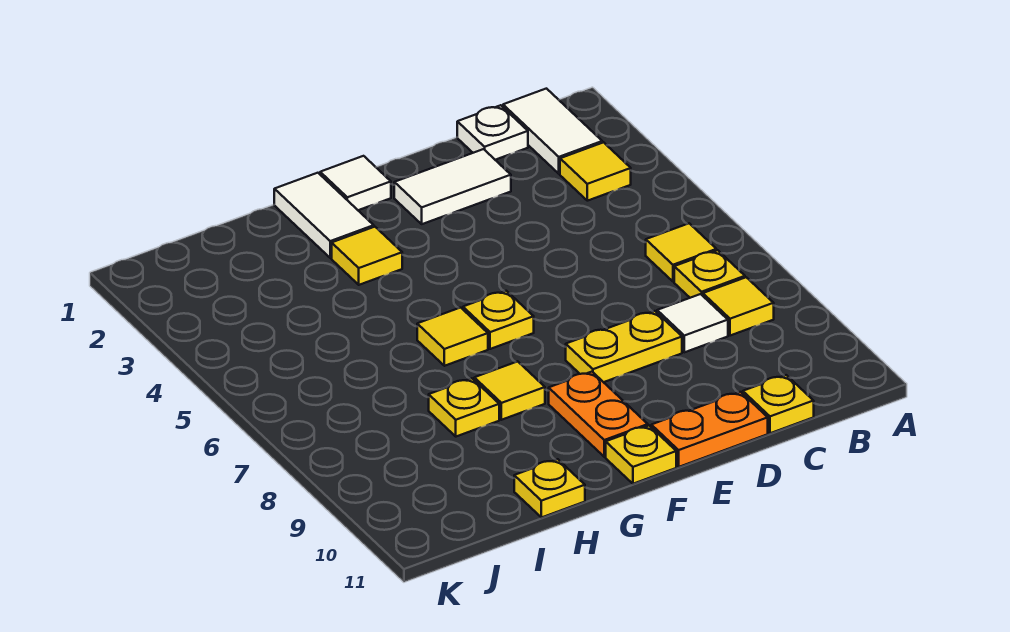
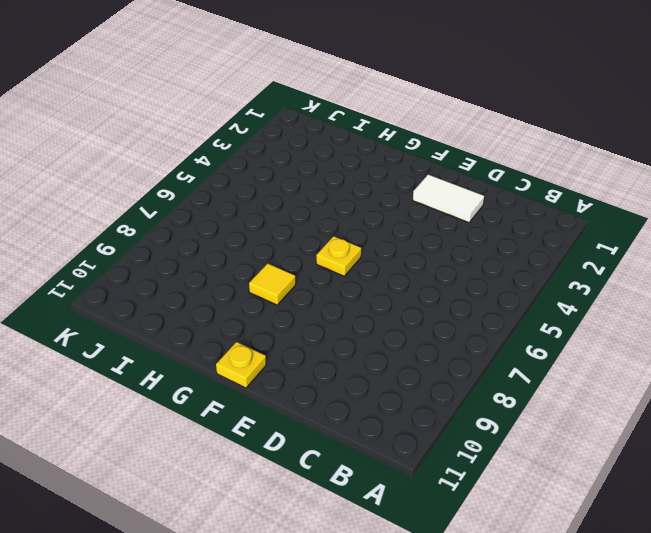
none -> white tile B1:B2 level 1
none -> yellow tile B3 level 1
none -> yellow tile B6 level 1

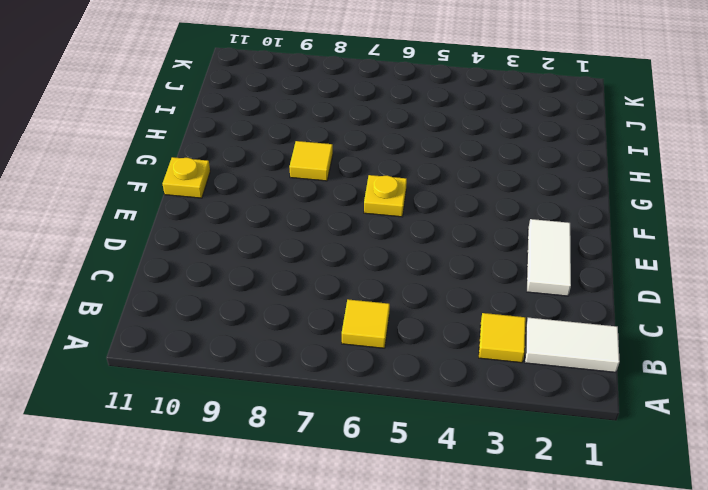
none -> yellow plate B7 level 1
none -> yellow tile B8 level 1
none -> white plate C1 level 1

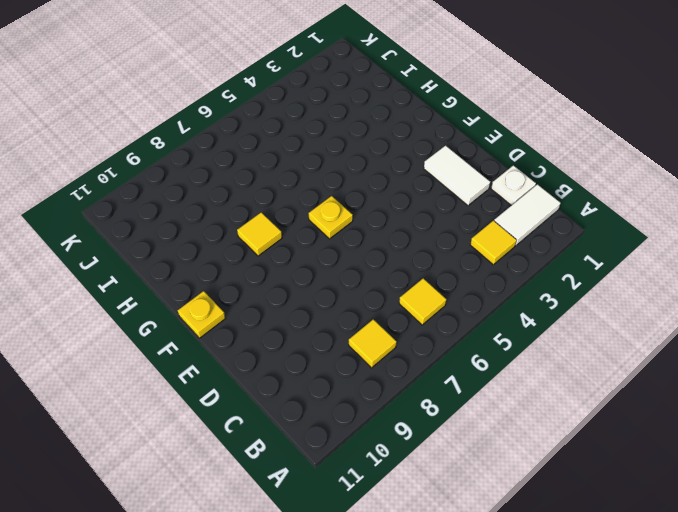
none -> yellow plate B7 level 1
none -> white tile C8 level 1
none -> yellow plate C11 level 1

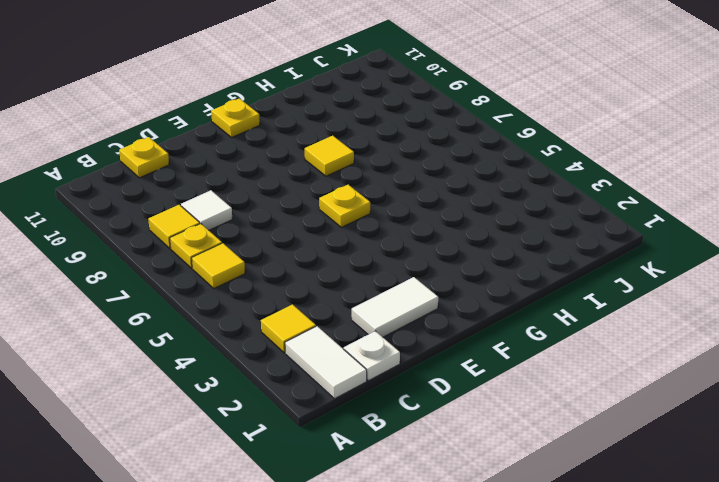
none -> yellow plate D8:E8 level 1
none -> orange plate D11:E11 level 1
none -> white tile F1 level 1

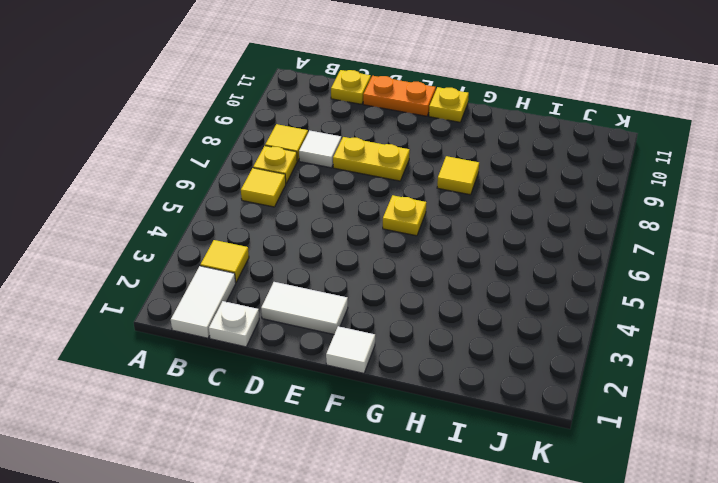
none -> orange plate F9:F10 level 1
none -> white tile G1:G2 level 1
none -> yellow tile G3 level 1

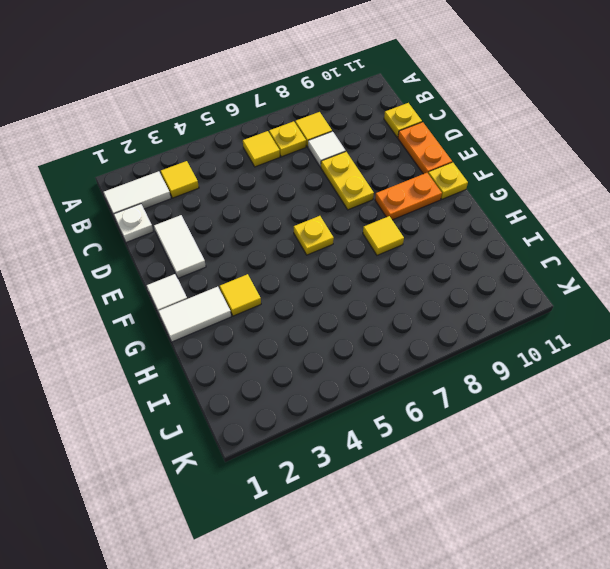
none -> yellow tile G6 level 1
none -> yellow plate H8 level 1
none -> yellow plate H11 level 1

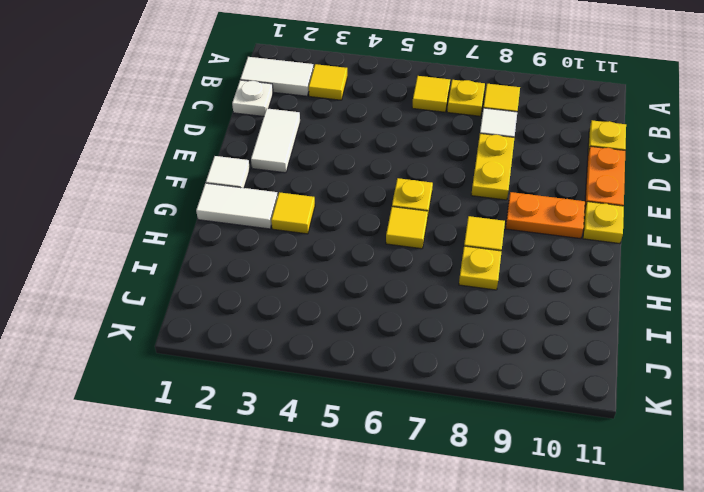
none -> yellow plate H11 level 1

